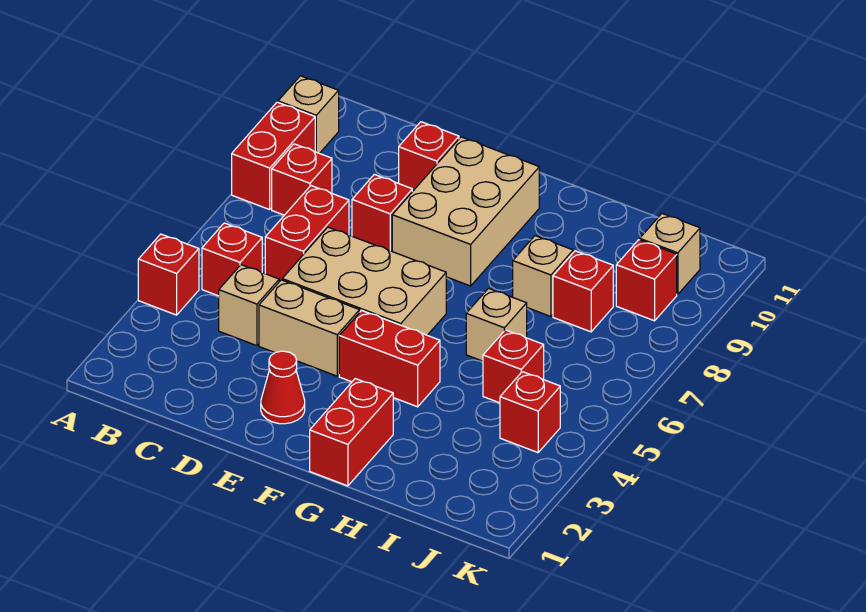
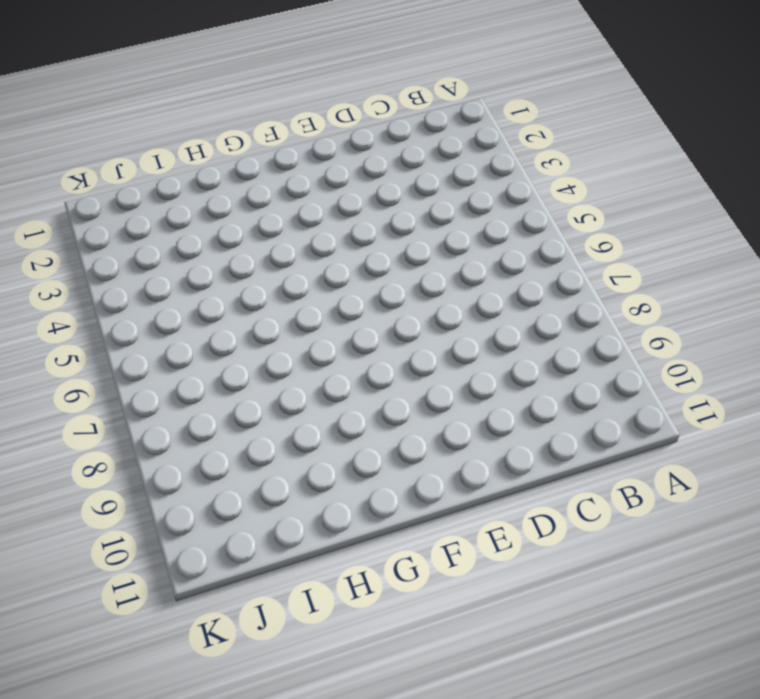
none -> red brick A4 level 1
none -> red brick A8:A9 level 1
none -> tan brick A10 level 1

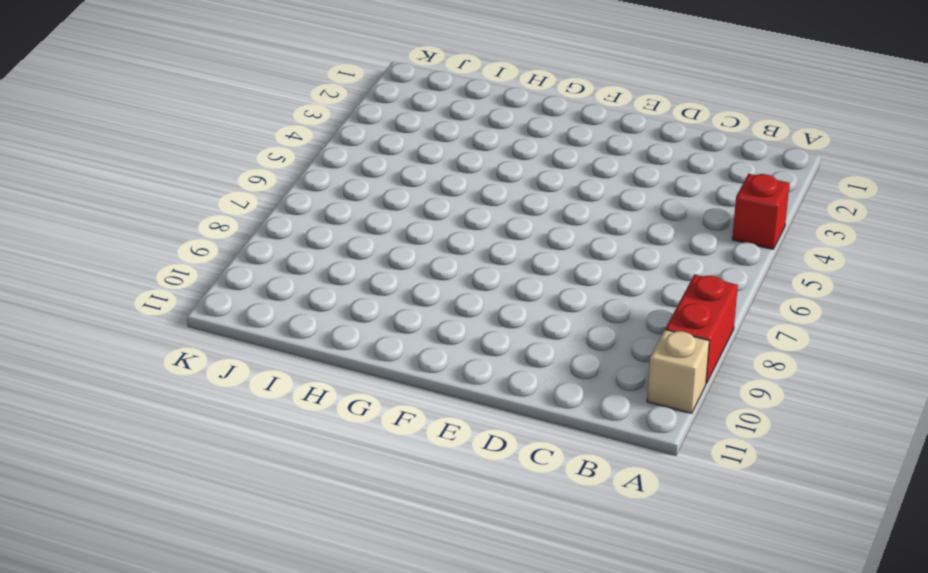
none -> red brick B5 level 1
none -> red brick B8 level 1
none -> tan brick C4 level 1

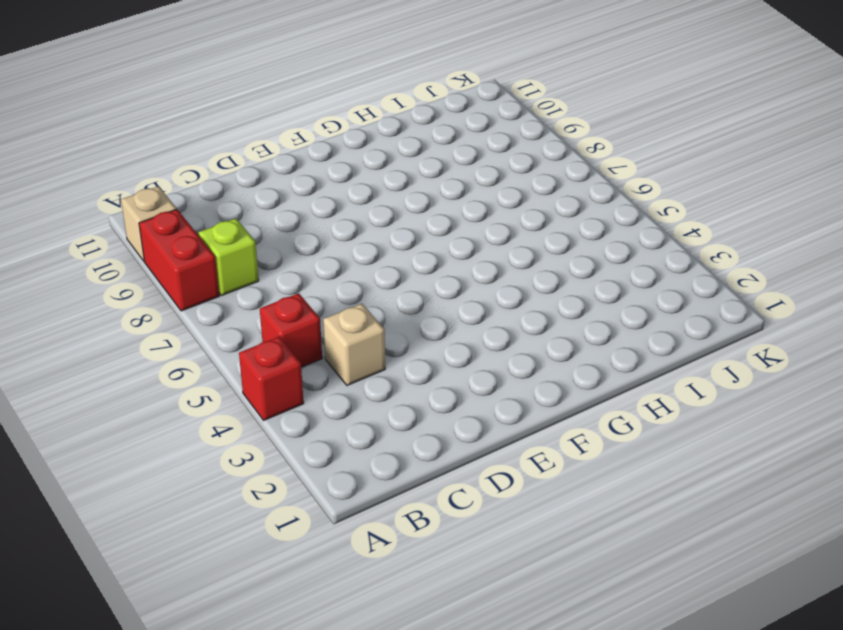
lime brick B8 level 1 -> red brick B8 level 1
none -> red brick C6:C7 level 1
none -> tan brick D4:E4 level 1
none -> tan brick D5:F6 level 1

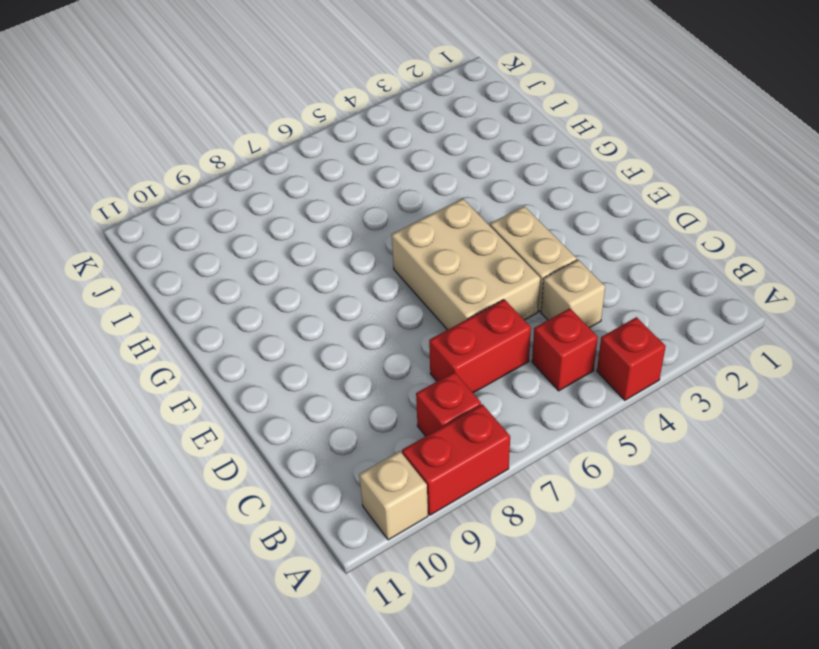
none -> red brick D8 level 1
none -> red brick D10 level 1
none -> red cone E2 level 1

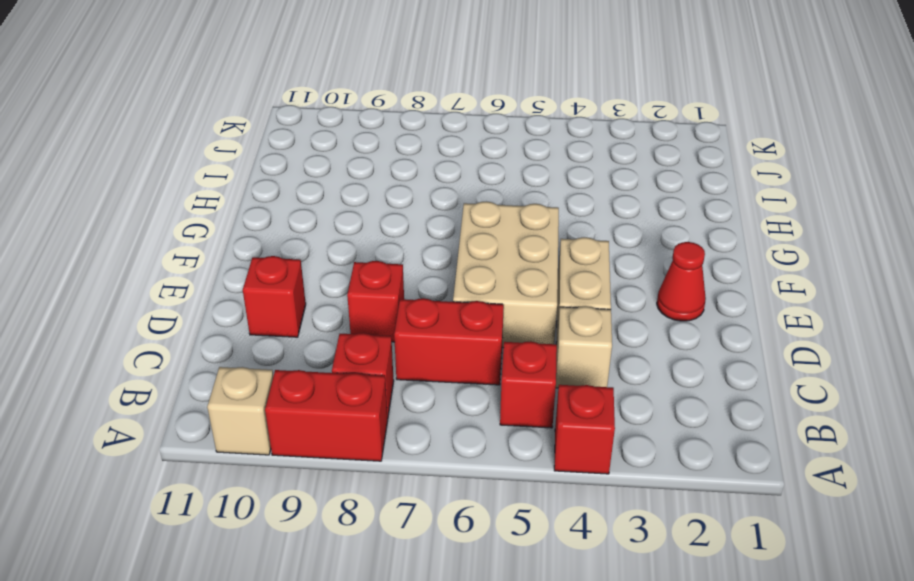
none -> tan brick E8:F10 level 1
none -> red brick F4:G4 level 1
none -> red brick G1:G2 level 1

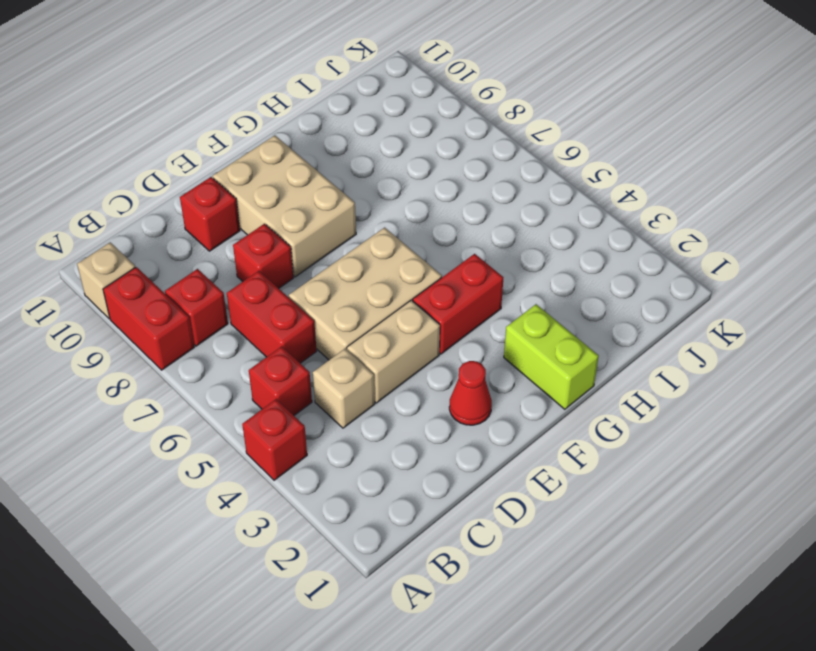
lime brick G1:G2 level 1 -> red brick G1:G2 level 1
none -> tan brick H6 level 1
none -> tan brick H8 level 1
none -> red brick I5 level 1

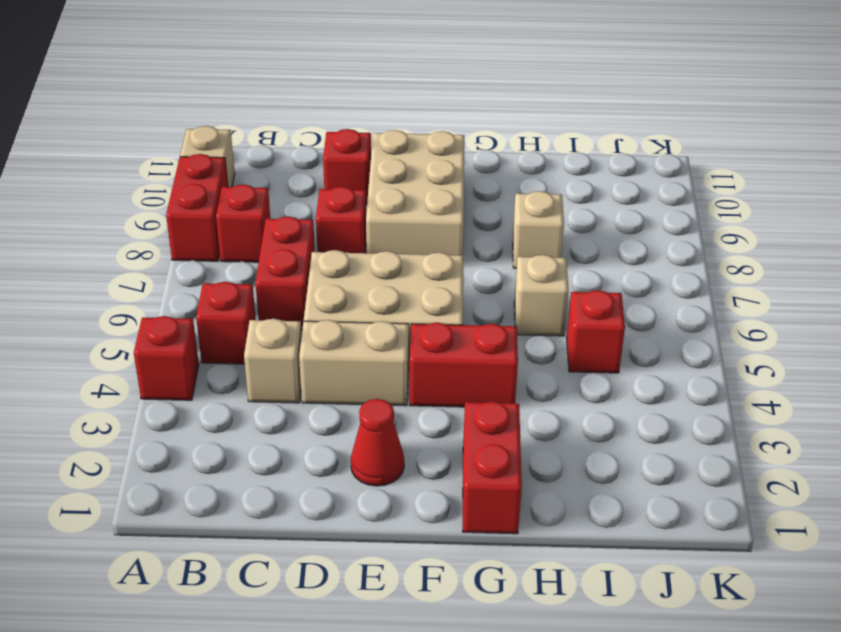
none -> red brick I8 level 1
none -> red brick J4 level 1
none -> red brick J9 level 1

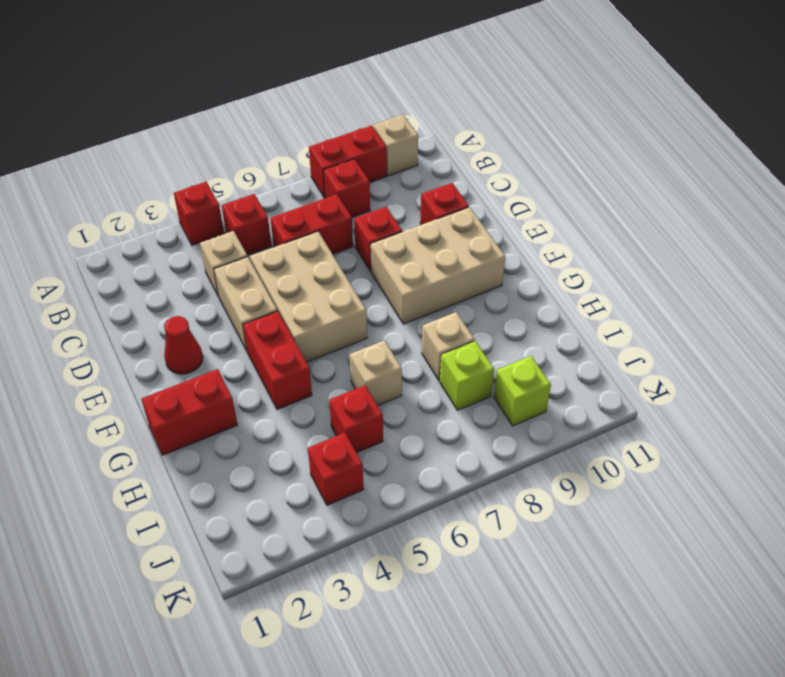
lime brick I8 level 1 -> red brick I8 level 1
lime brick J9 level 1 -> red brick J9 level 1
none -> tan brick J10 level 1

